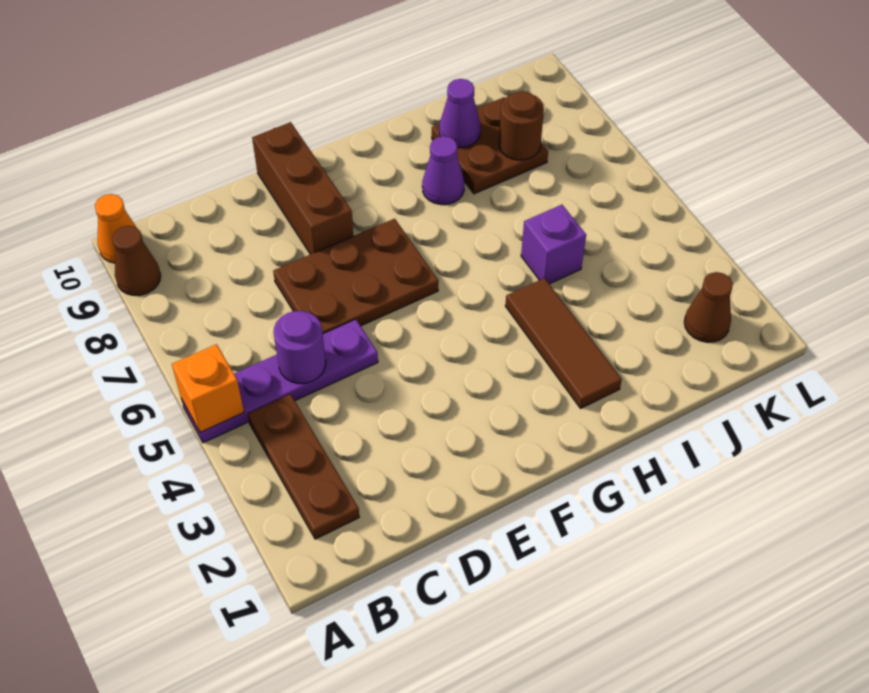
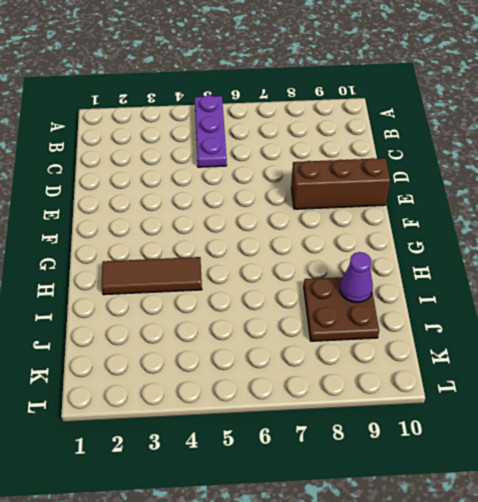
purple plate A5:C5 level 1 -> purple plate A5:D5 level 1
none -> brown cone A9 level 1
none -> orange cone A10 level 1
none -> brown plate B2:B4 level 1

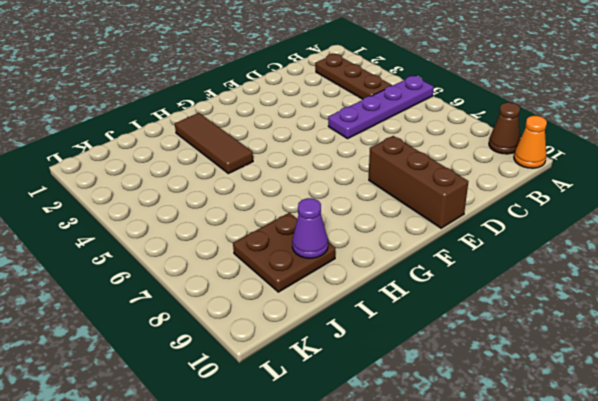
none -> brown plate D6:F7 level 1
none -> purple cone H8 level 1
none -> purple brick I5 level 1

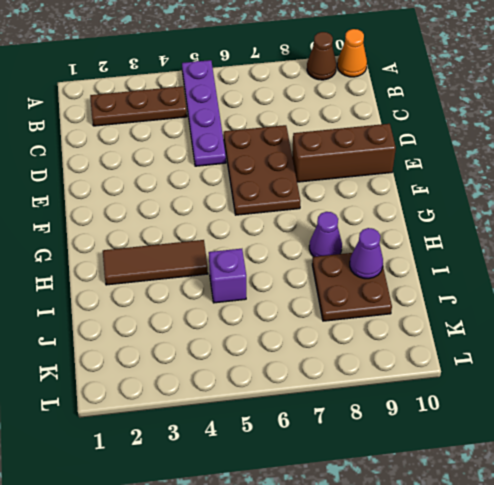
none -> brown cone K2 level 1
none -> orange brick A5 level 2
none -> purple round brick C5 level 2

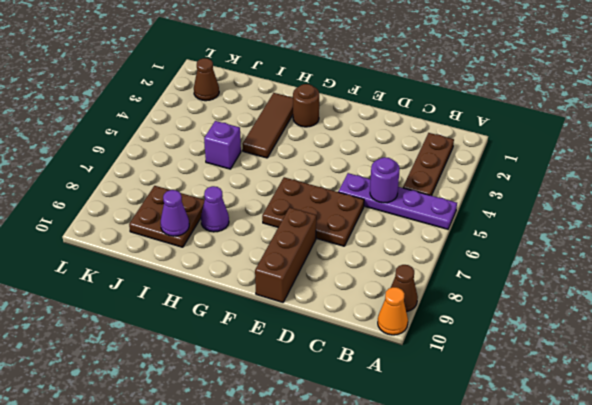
brown round brick G2 level 1 -> brown round brick J8 level 2
none -> orange brick A5 level 2

